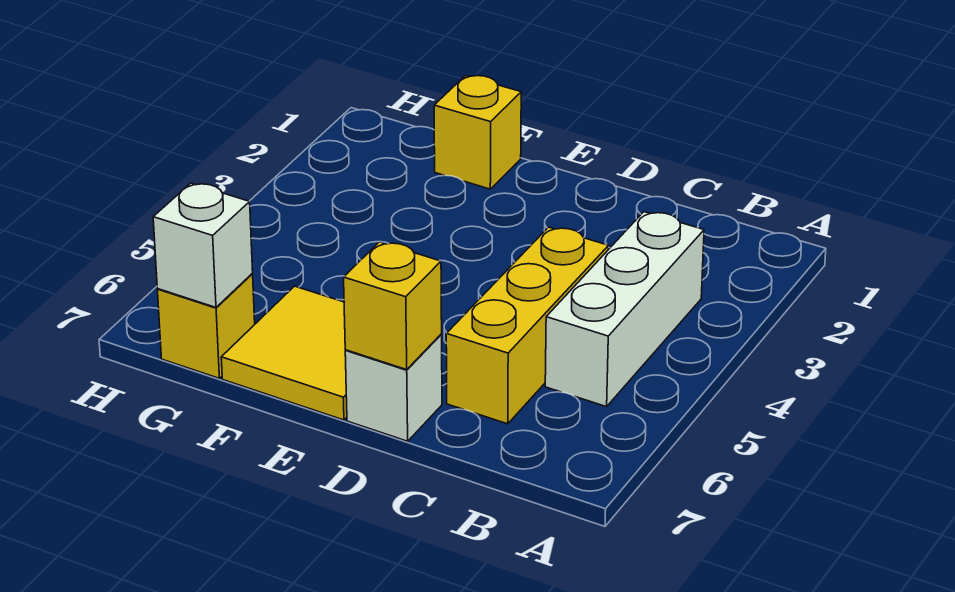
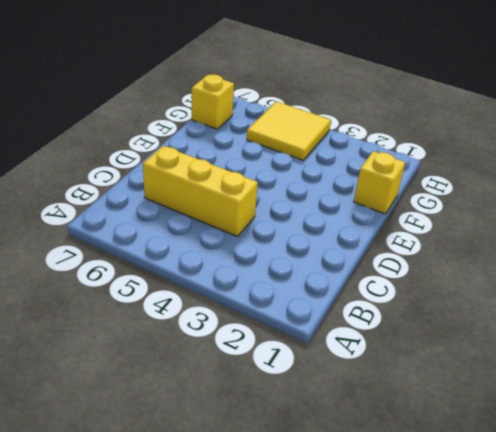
yellow tile G4:H5 level 1 -> yellow tile E6:F7 level 1
none -> white brick B3:B5 level 1
none -> white brick D7 level 1

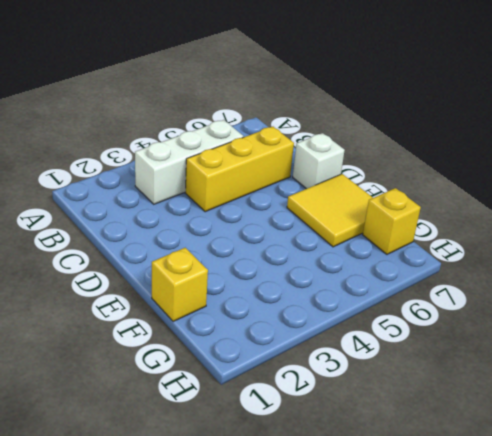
none -> yellow brick D7 level 2
none -> white brick G7 level 2

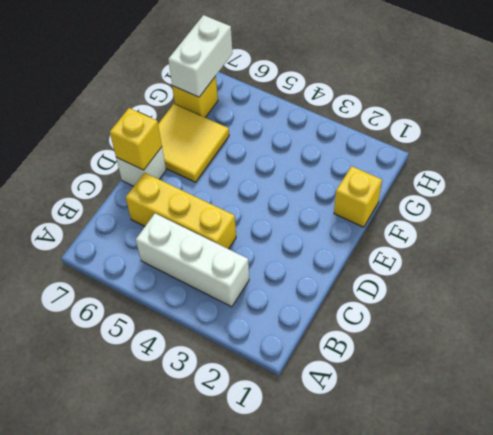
white brick G7:H7 level 2 -> white brick G7 level 2

